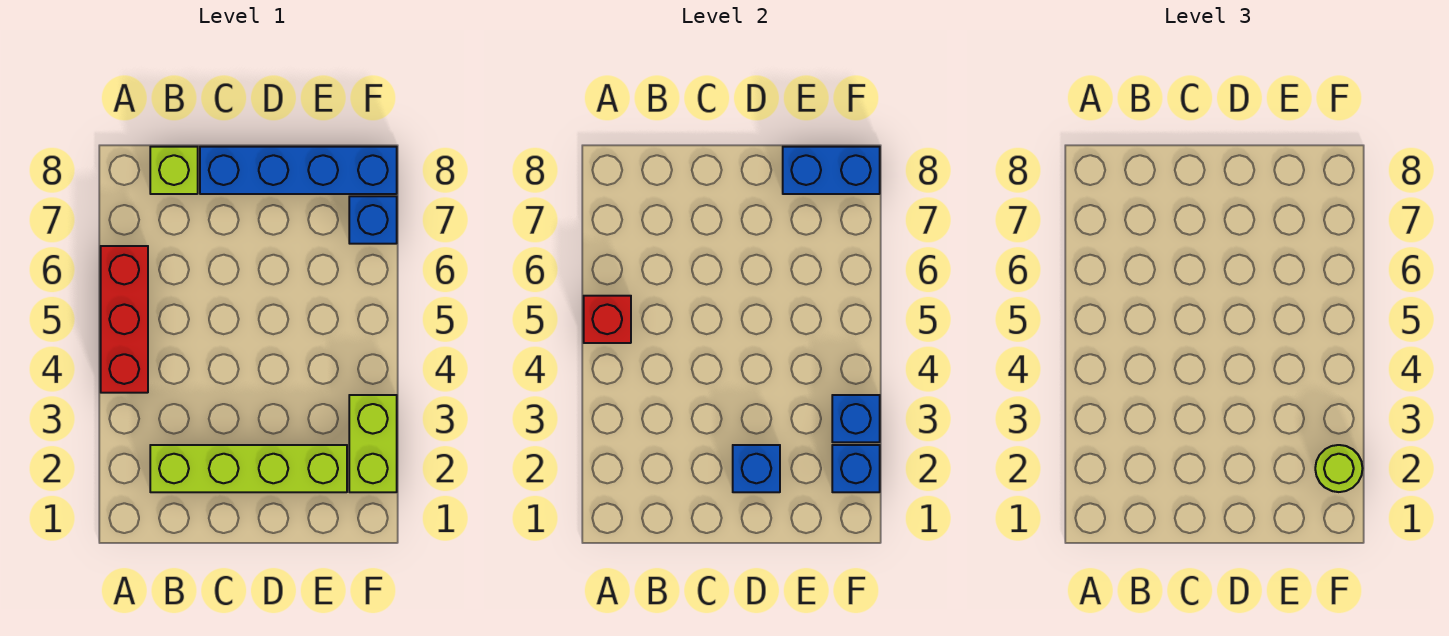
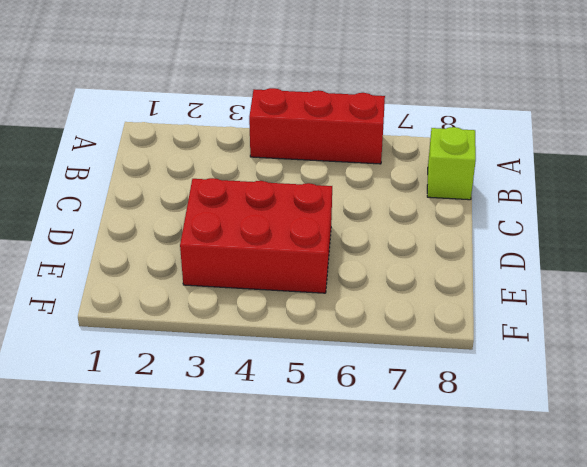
red brick D3:E5 level 1 -> none
none -> lime brick B2:E2 level 1
none -> blue brick C8:F8 level 1
none -> lime brick F2:F3 level 1

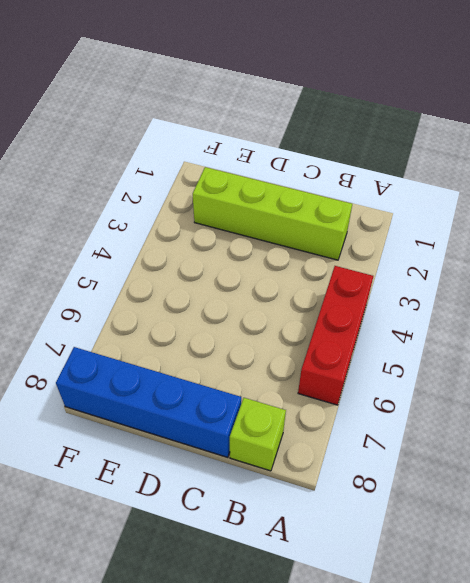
none -> lime brick F2:F3 level 1
none -> blue brick F7 level 1
none -> red brick A5 level 2

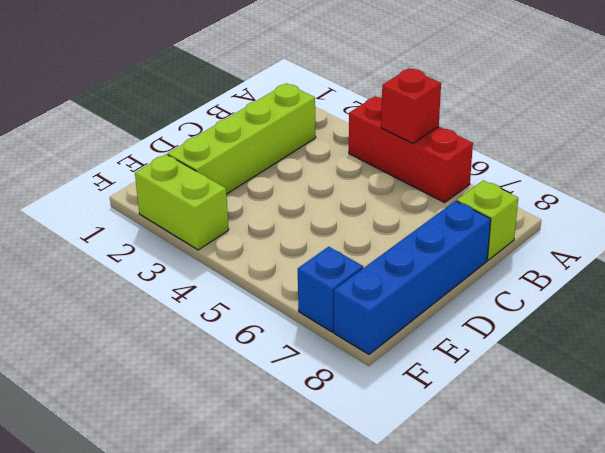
none -> blue brick D2 level 2
none -> blue brick E8:F8 level 2
none -> blue brick F2 level 2

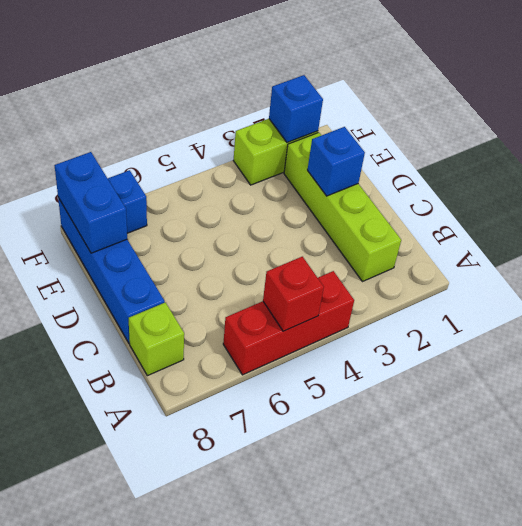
none -> blue brick F3 level 2
none -> lime round brick F2 level 3

